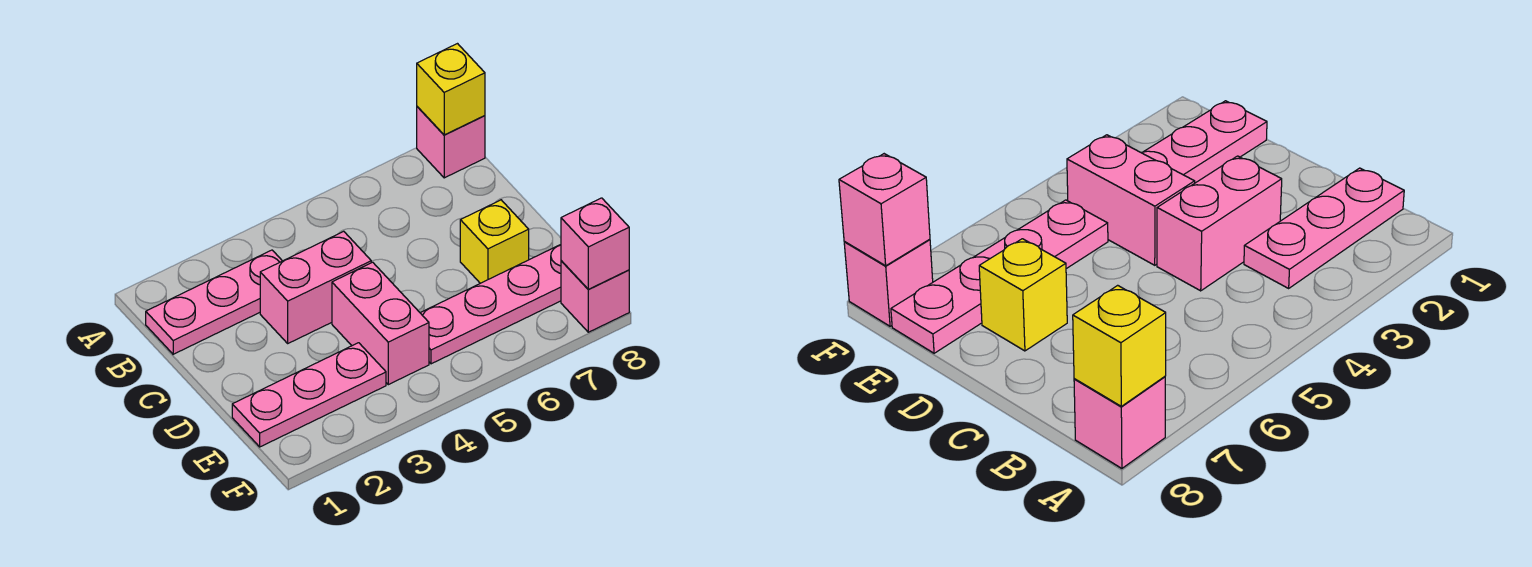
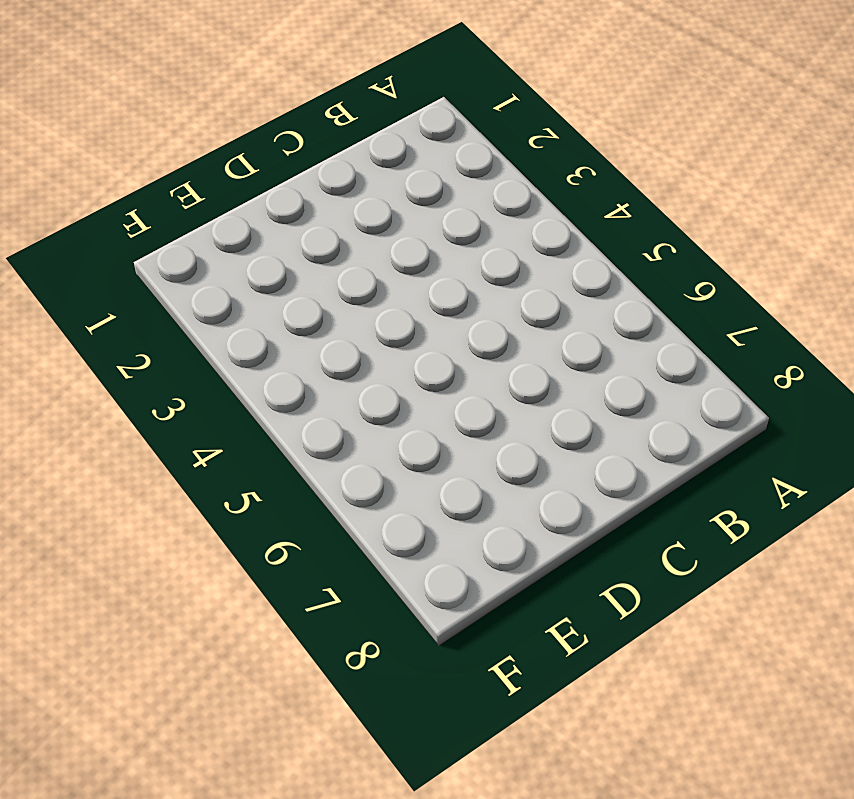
none -> pink brick A8 level 1
none -> pink plate B1:B3 level 1

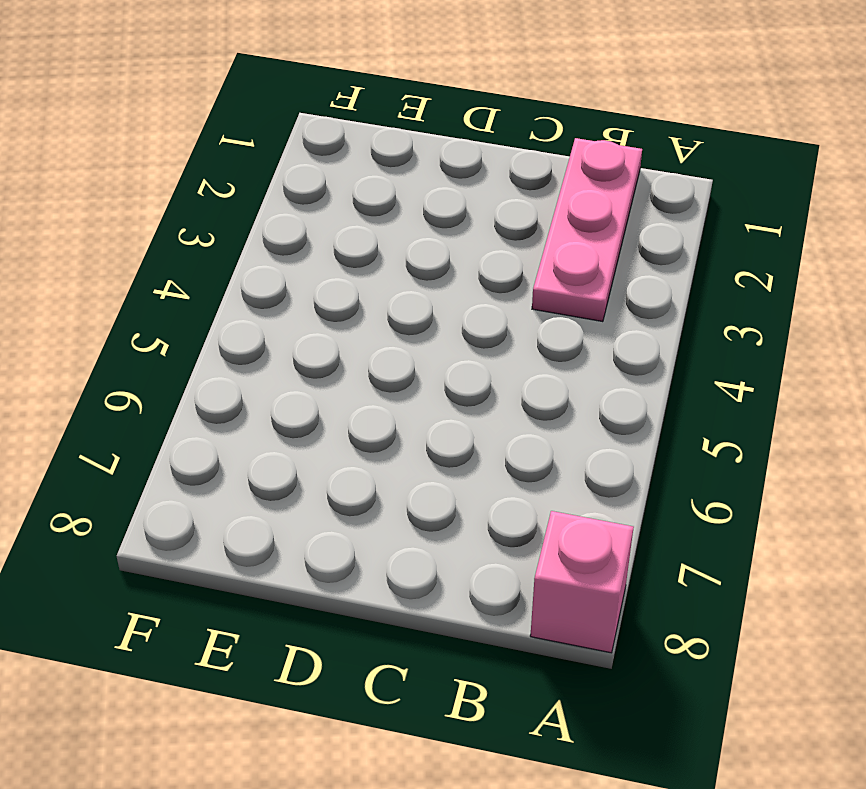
none -> pink brick C3:C4 level 1
none -> pink brick D4:E4 level 1

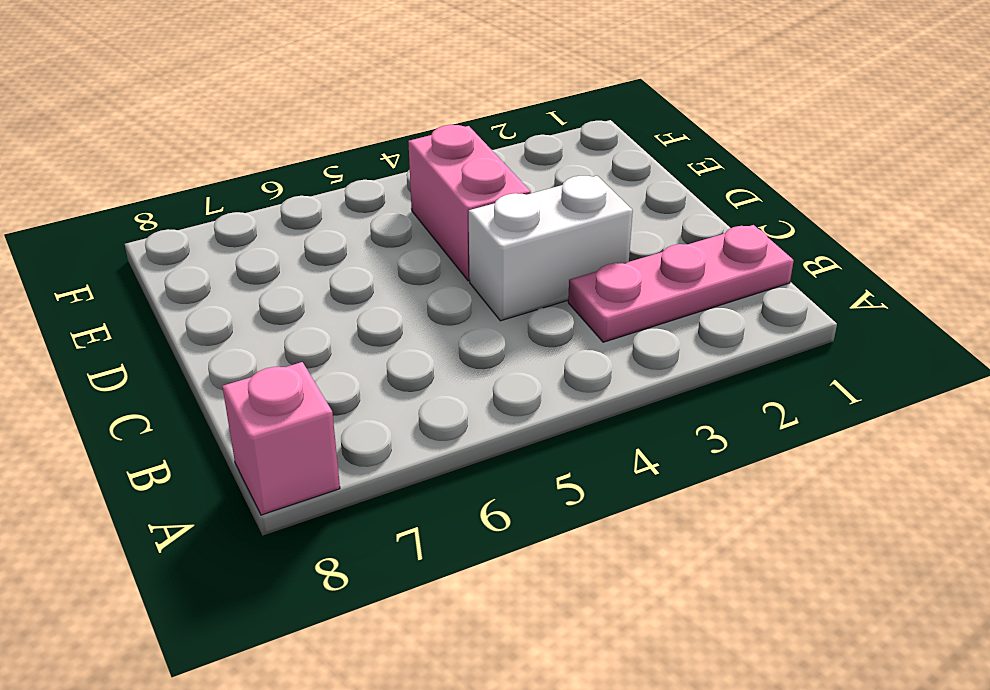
white brick C3:C4 level 1 -> pink brick C3:C4 level 1
none -> yellow brick D7 level 1
none -> pink plate E1:E3 level 1

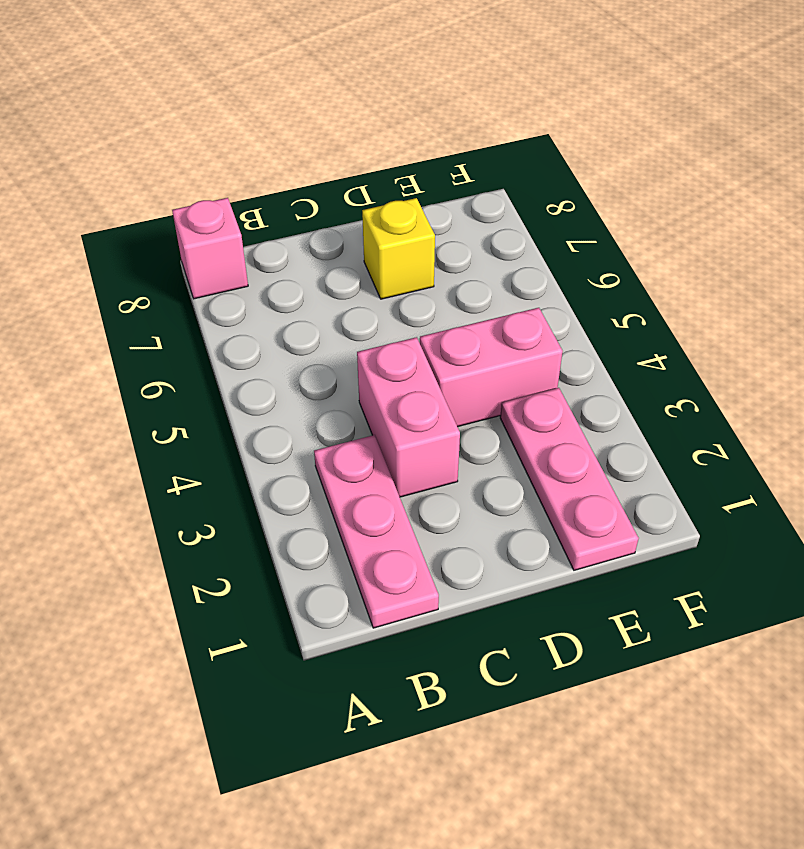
none -> pink plate E5:E8 level 1
none -> pink brick F8 level 1

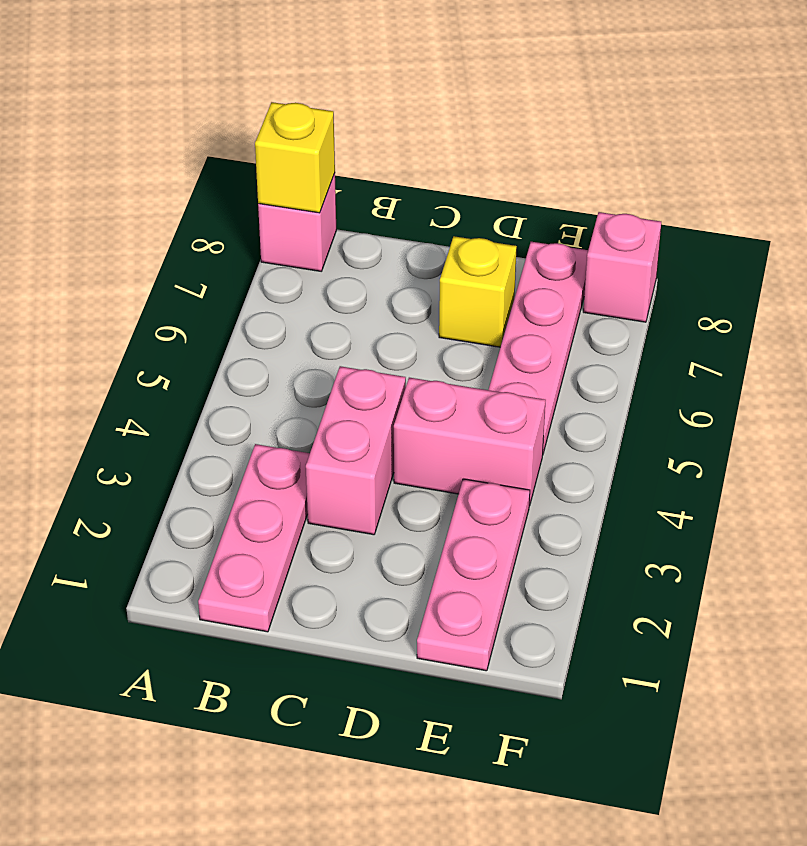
none -> pink brick F8 level 2

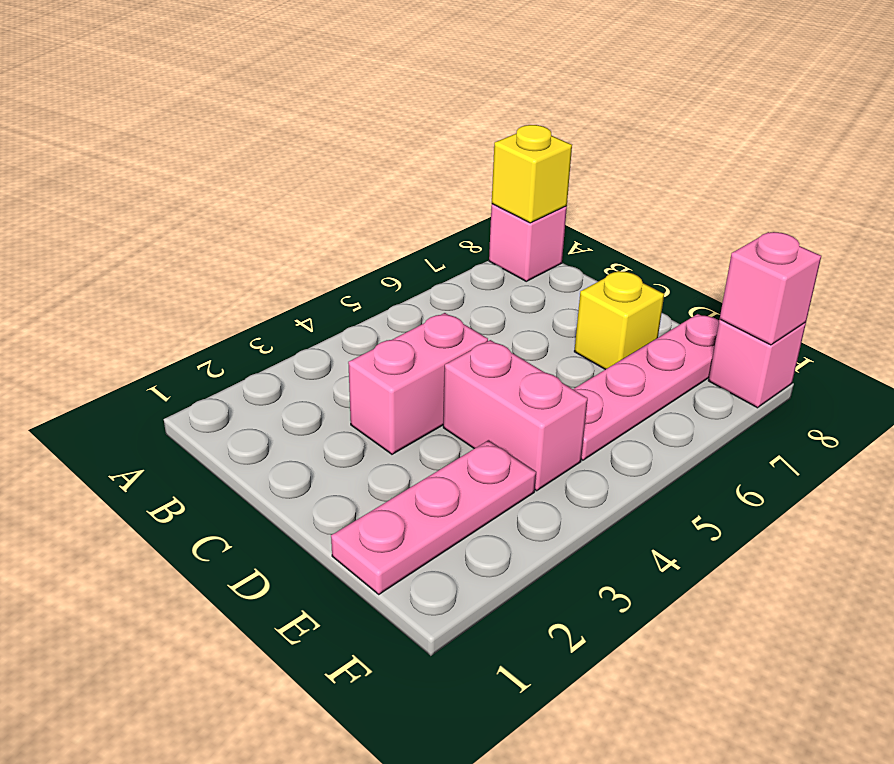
none -> pink plate B1:B3 level 1

